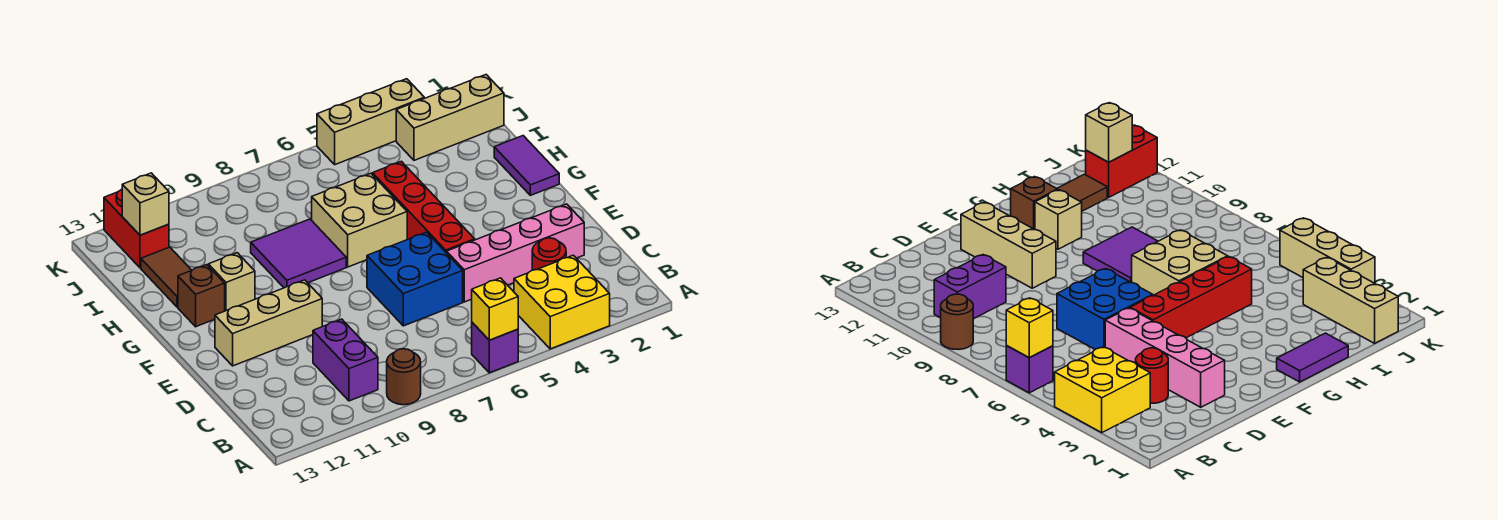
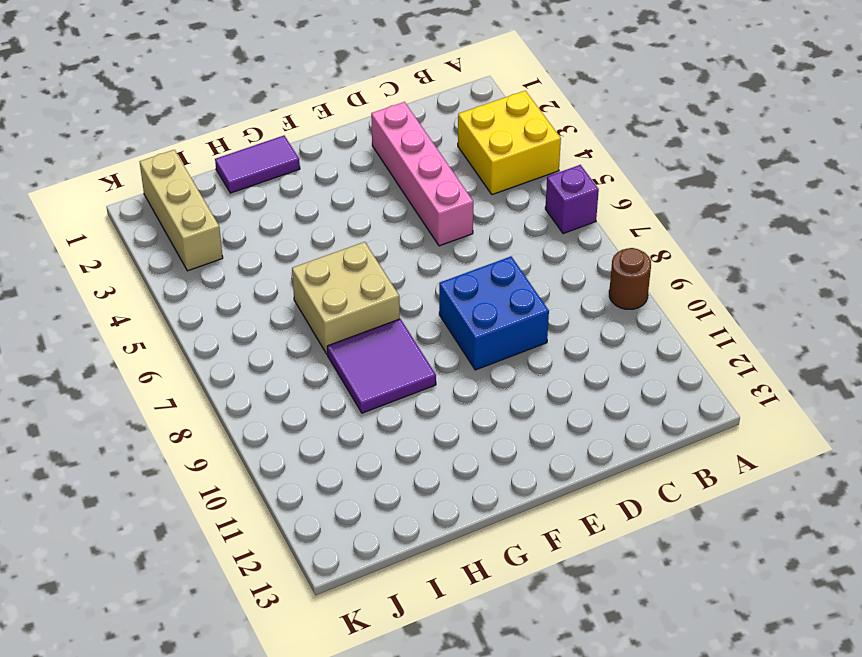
blue brick D8:E9 level 1 -> blue brick D6:E7 level 1
none -> purple brick B10:C10 level 1
none -> red round brick C3 level 1
none -> red brick E5:H5 level 1

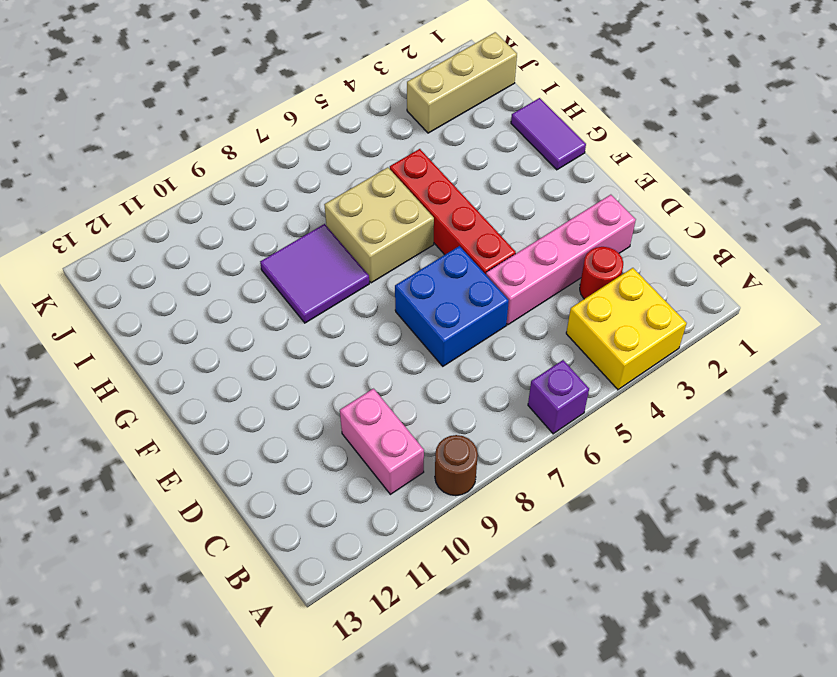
pink brick B10:C10 level 1 -> purple brick B10:C10 level 1
none -> tan brick E10:E12 level 1
none -> tan brick G11 level 1
none -> brown brick G12 level 1

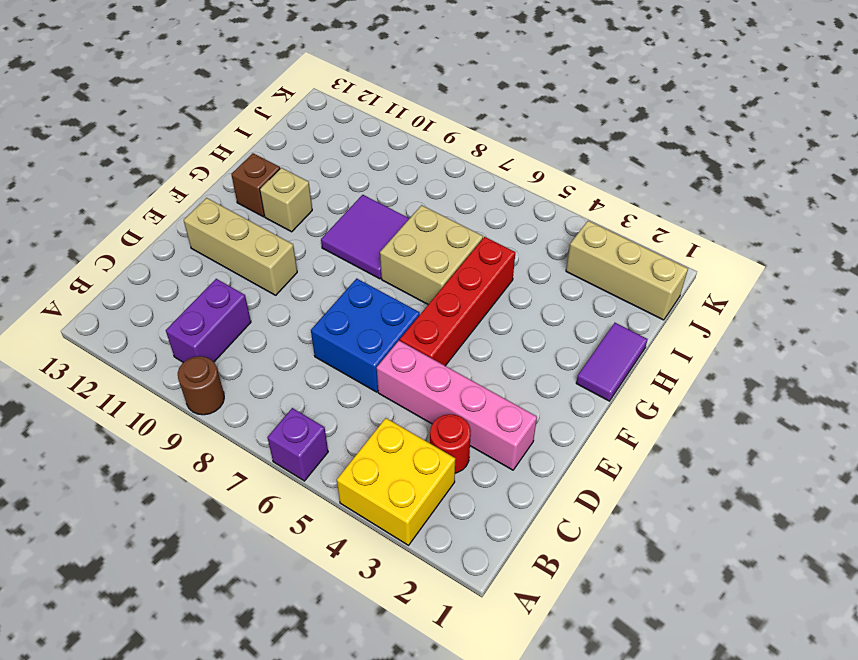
none -> brown tile H12:I12 level 1
none -> red brick J12:K12 level 1
none -> tan brick K3:K5 level 1

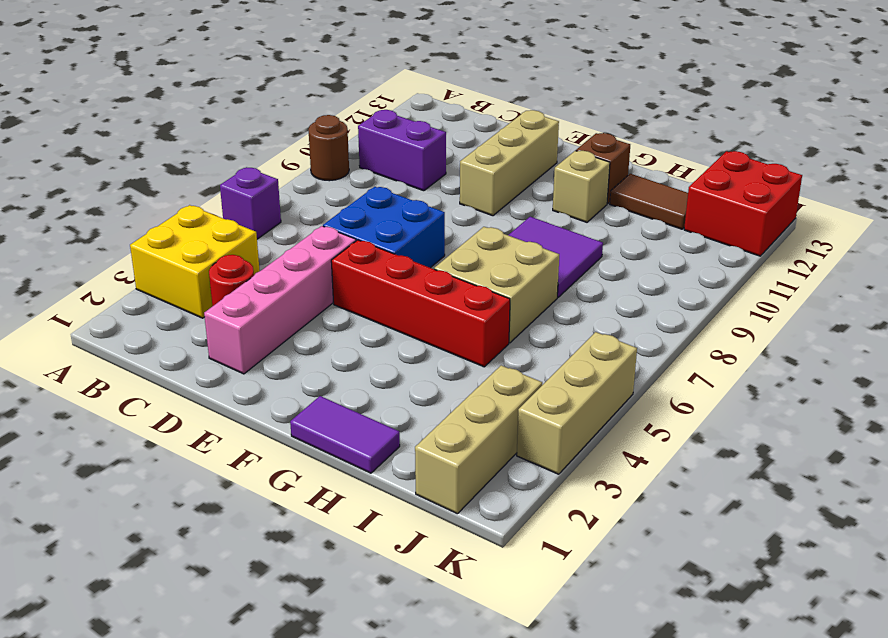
red brick J12:K13 level 1 -> red brick J12:K12 level 1
none -> yellow brick A6 level 2
none -> tan brick J12 level 2

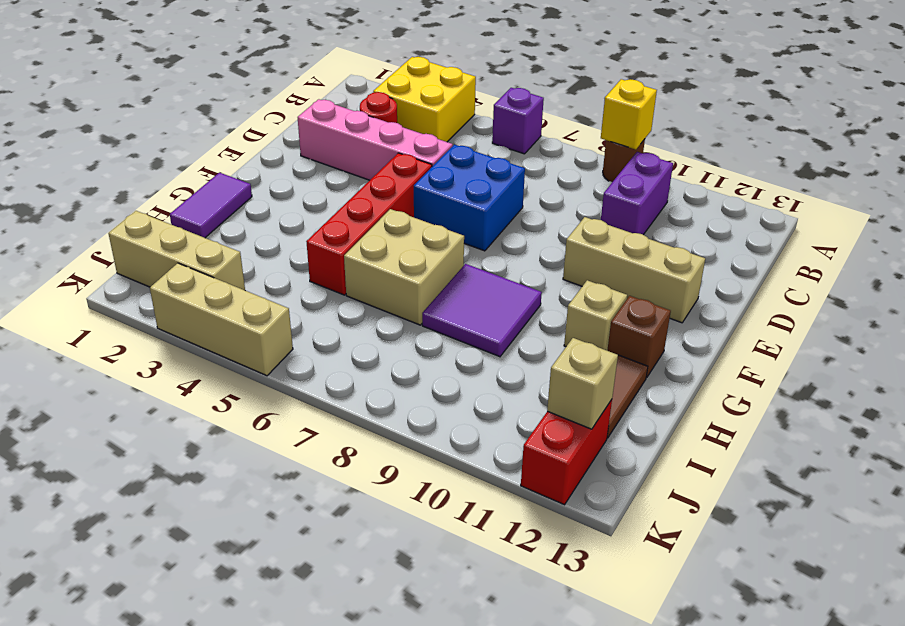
yellow brick A9 level 2 -> yellow brick A6 level 2

